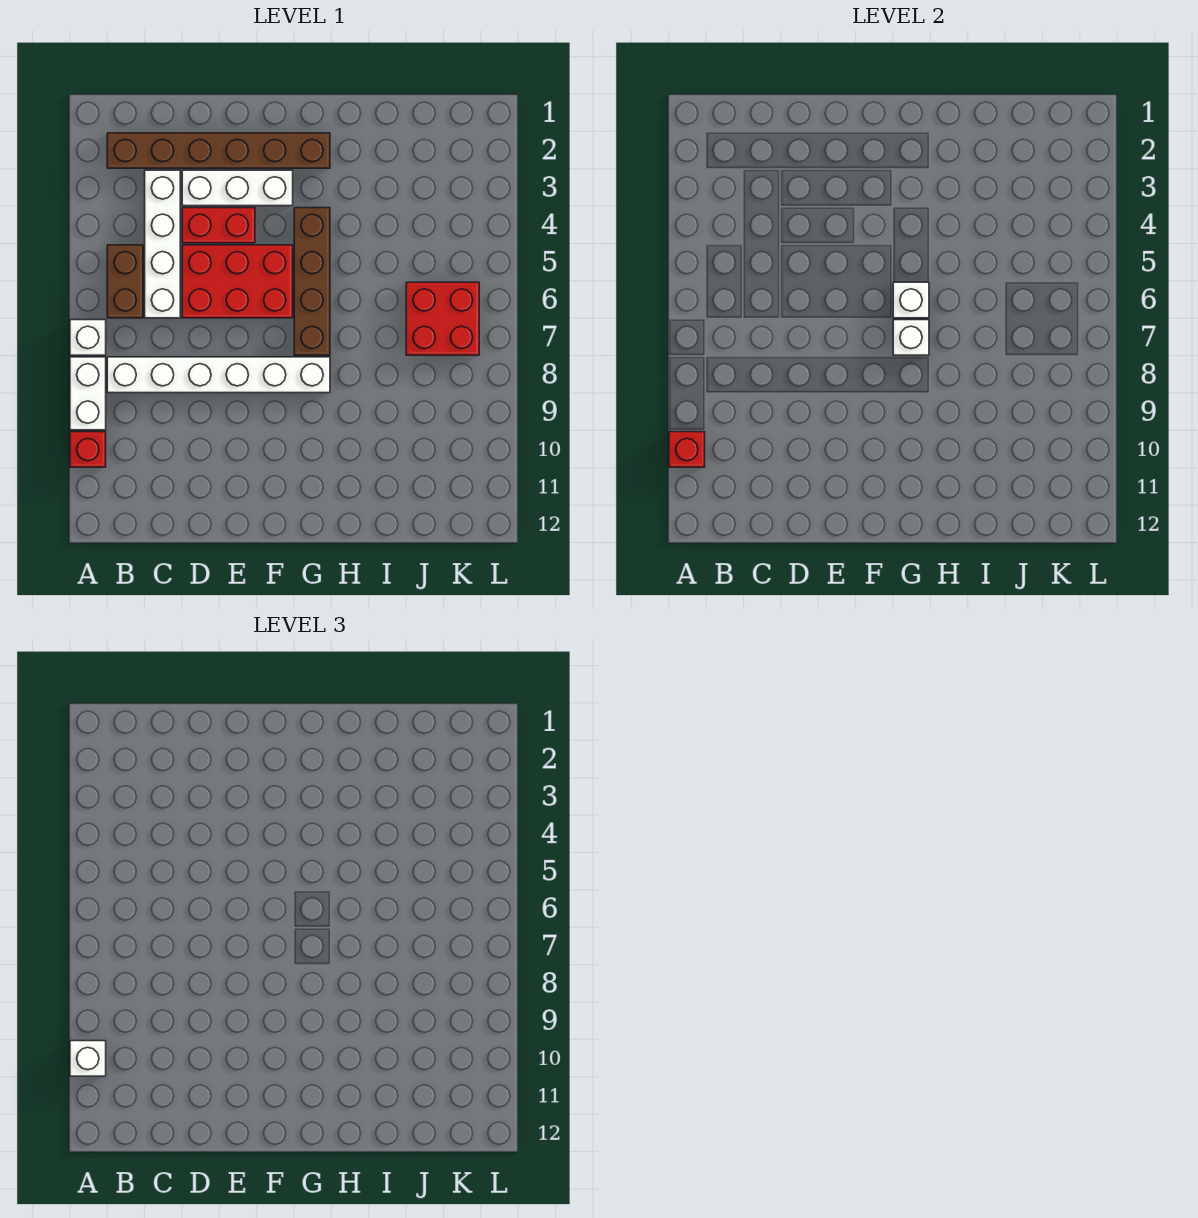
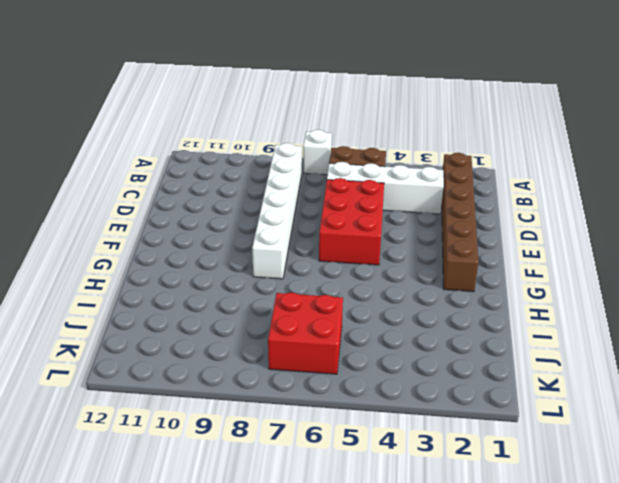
none -> white brick A8:A9 level 1
none -> red brick A10 level 1
none -> white brick D3:F3 level 1

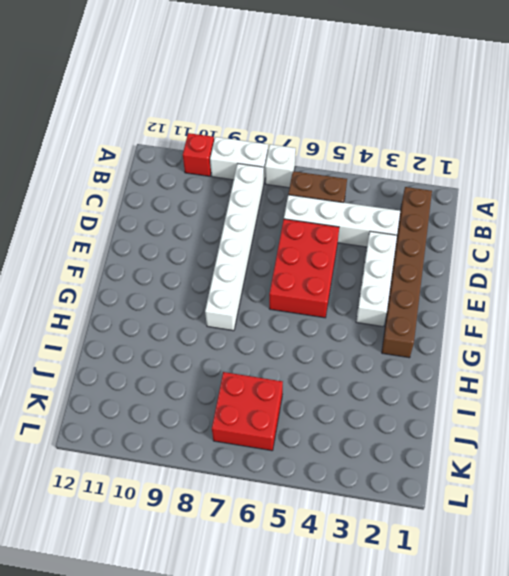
none -> red brick D4:E4 level 1
none -> brown brick G4:G7 level 1
none -> red brick A10 level 2

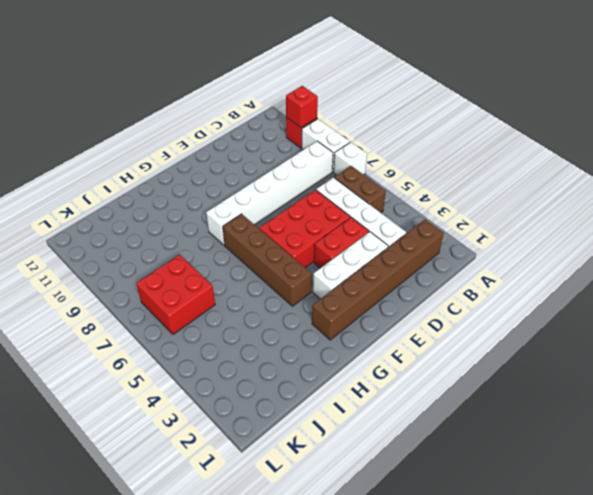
none -> white brick G6 level 2
none -> white brick G7 level 2
none -> white brick A10 level 3

